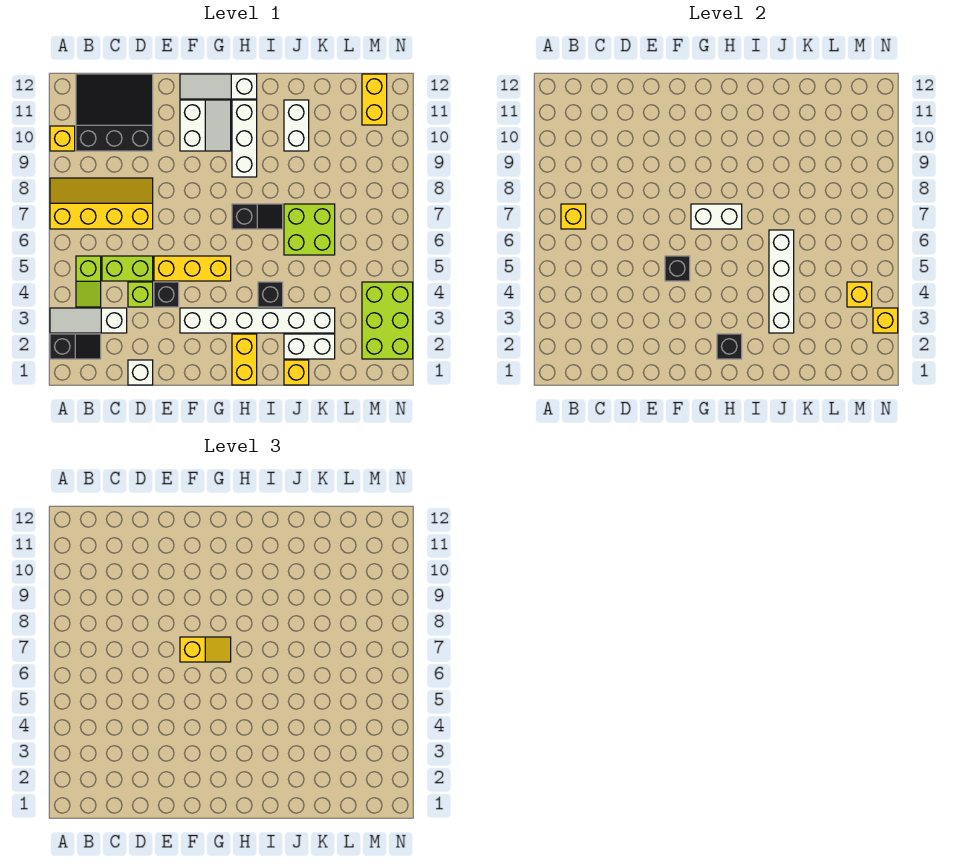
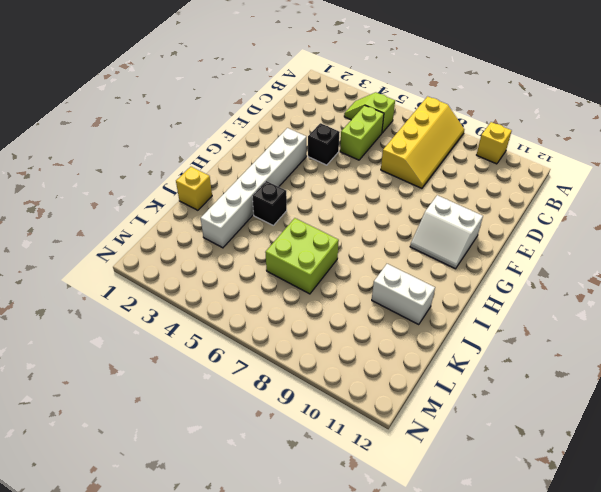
none -> black slope A2:B2 level 1 top A
none -> white slope A3:C3 level 1 top C
none -> black slope B10:D12 level 1 top 10
none -> white brick D1 level 1

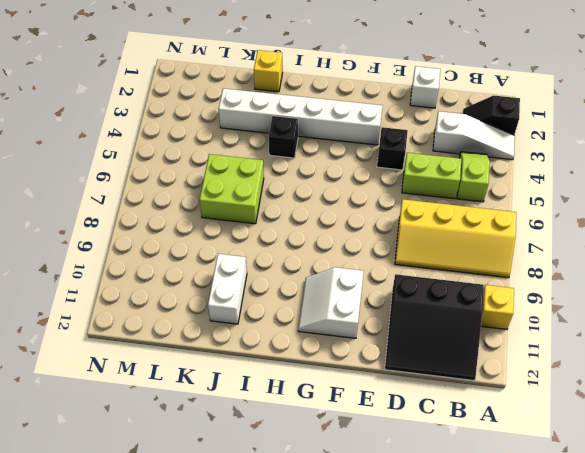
none -> lime brick D4 level 1
none -> yellow brick E5:G5 level 1
none -> white slope F12:H12 level 1 top H
none -> yellow brick H1:H2 level 1

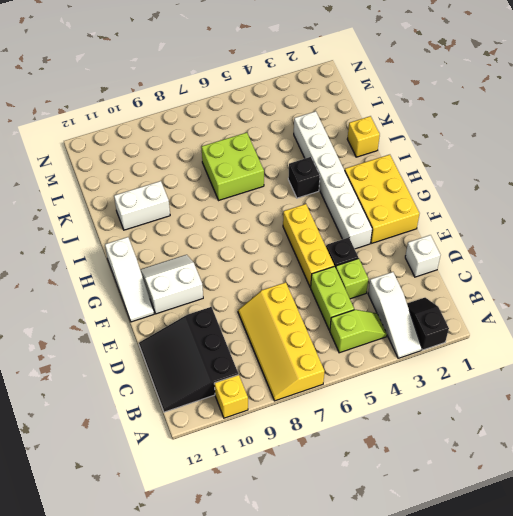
yellow brick F1:H2 level 1 -> yellow brick H1:H2 level 1
none -> black slope H7:I7 level 1 top H
none -> white brick H9:H11 level 1
none -> white brick J2:K2 level 1
none -> lime brick M2:N4 level 1

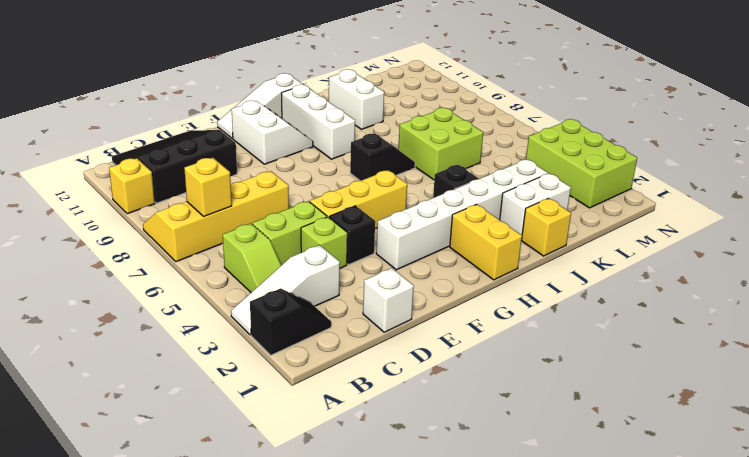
none -> yellow brick M11:M12 level 1
none -> black brick F5 level 2
none -> white brick G7:H7 level 2
none -> black brick H2 level 2

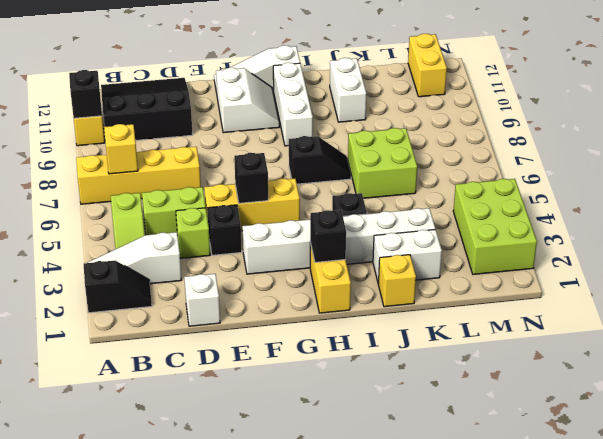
black brick A10 level 2 -> none
none -> white brick G7:H7 level 2
none -> white brick J3:J6 level 2
none -> yellow brick M4 level 2
none -> yellow brick N3 level 2

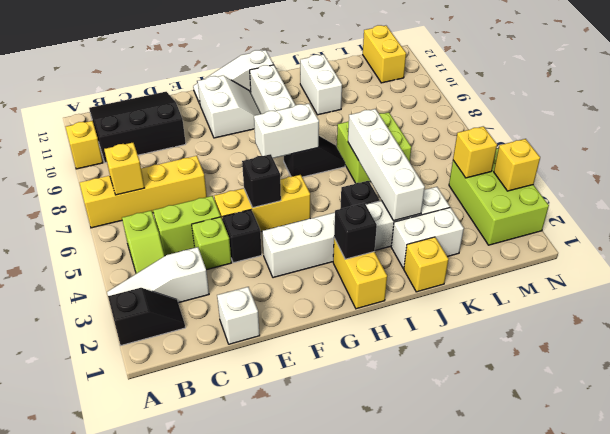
none -> yellow slope F7:G7 level 3 top F

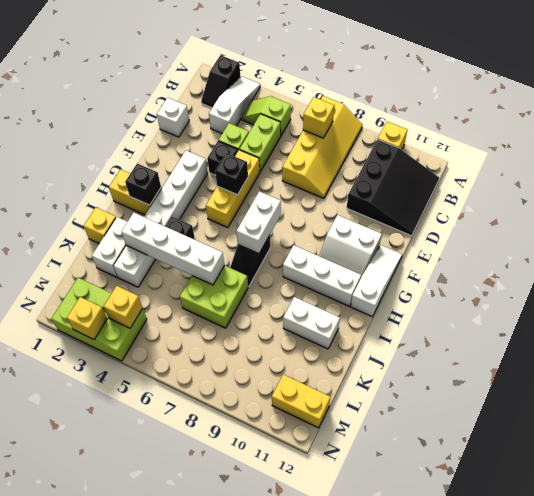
none -> yellow slope F7:G7 level 3 top F

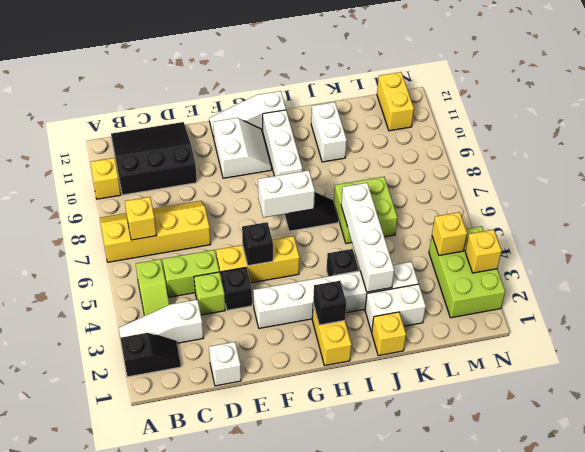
none -> yellow slope F7:G7 level 3 top F

